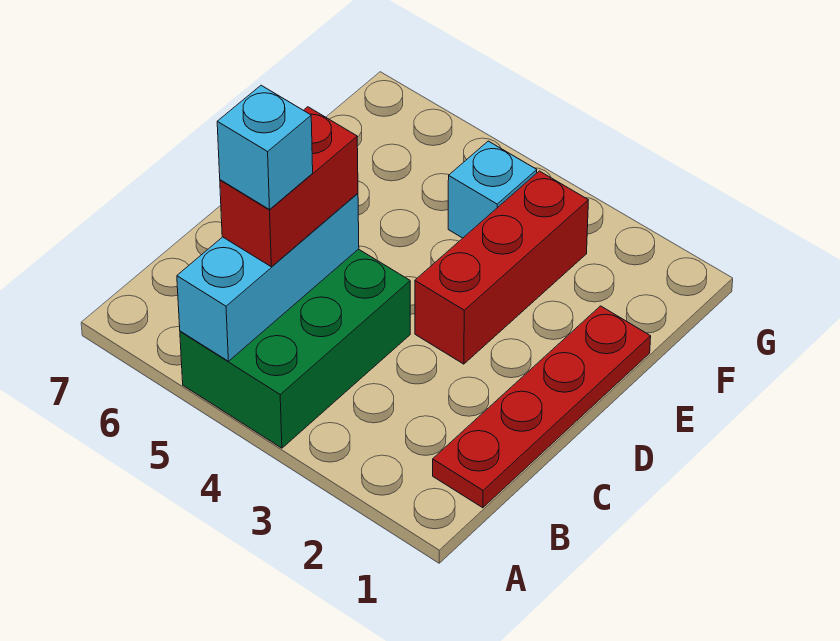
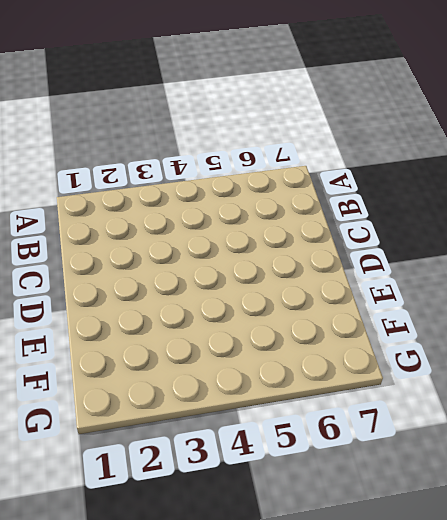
none -> green brick A4:C5 level 1
none -> red plate B1:E1 level 1

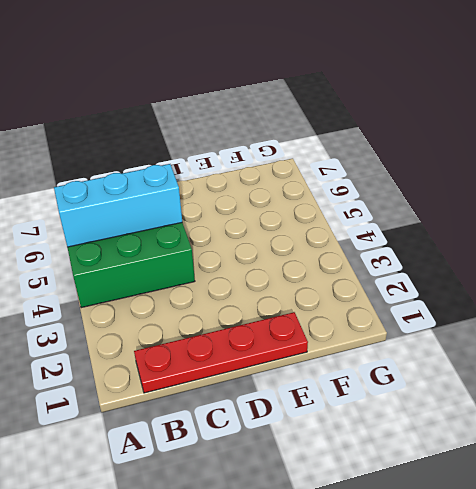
none -> red brick D3:F3 level 1
none -> cyan brick F4 level 1

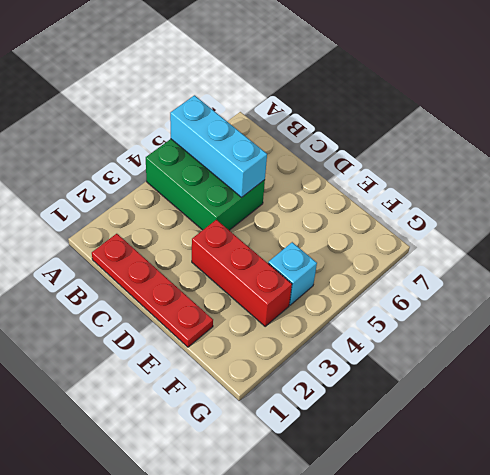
none -> red brick B5:C5 level 3
none -> cyan brick B5 level 4

